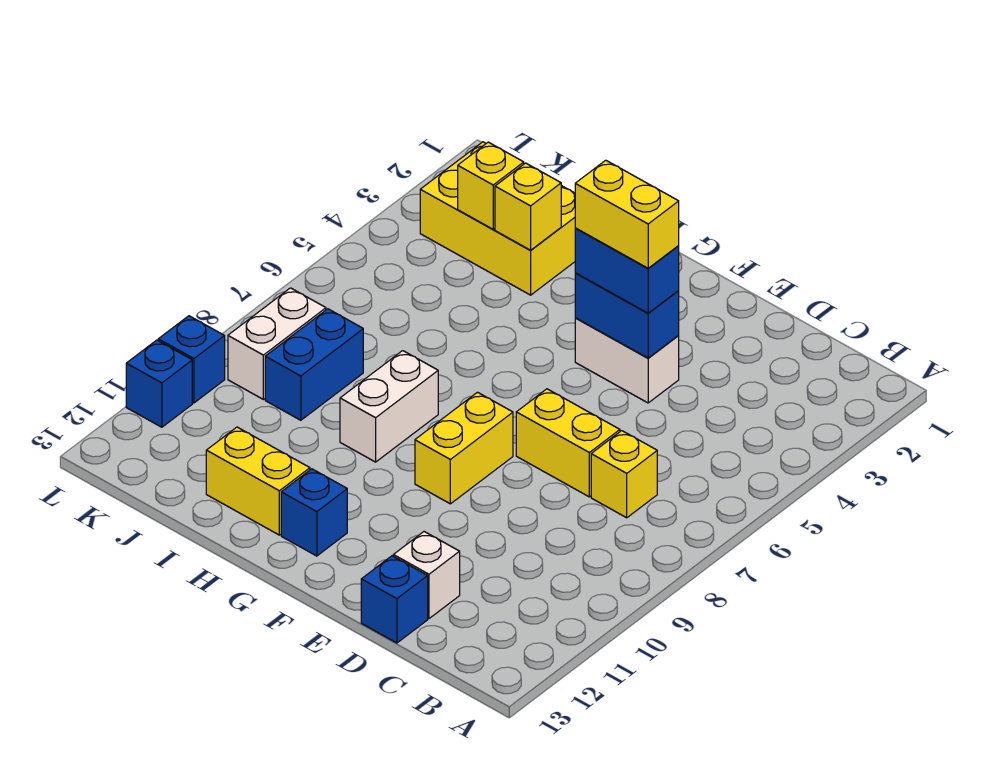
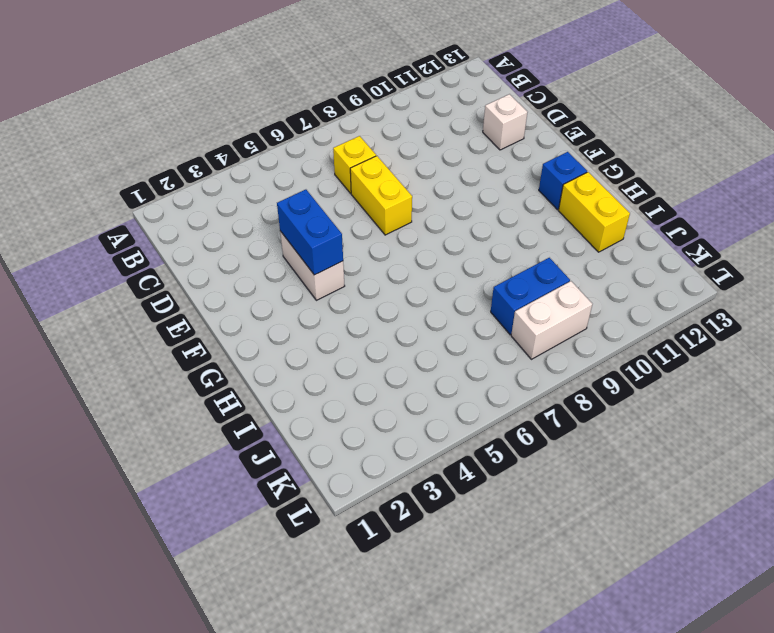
none -> blue brick D13 level 1
none -> yellow brick F8:F9 level 1
none -> white brick H8:H9 level 1

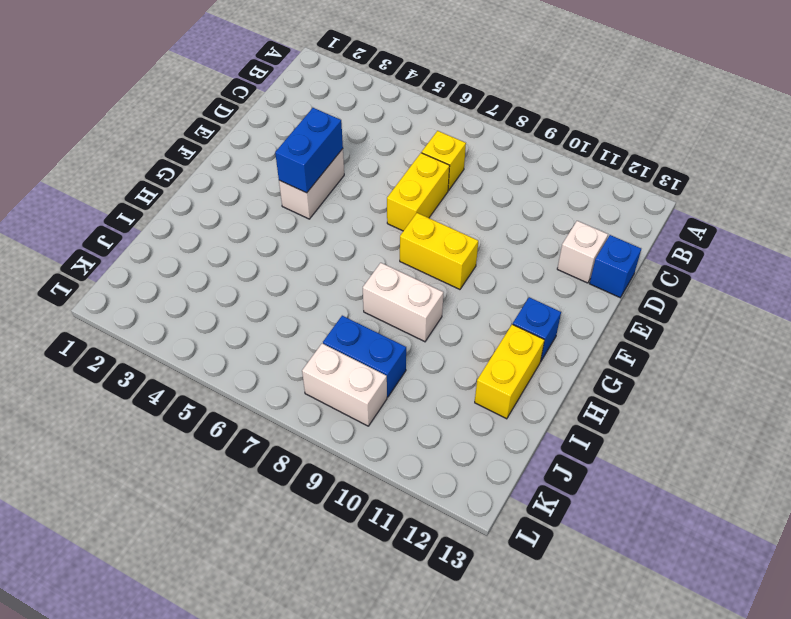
none -> yellow brick I2:K3 level 1
none -> blue brick L10 level 1
none -> blue brick L11 level 1

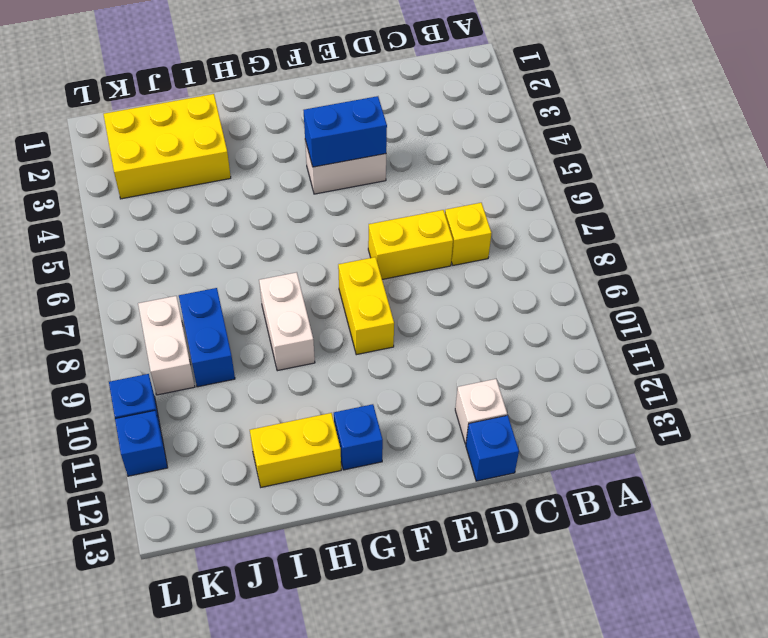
none -> yellow brick I3 level 2
none -> yellow brick J3 level 2
none -> blue brick E4:F4 level 3

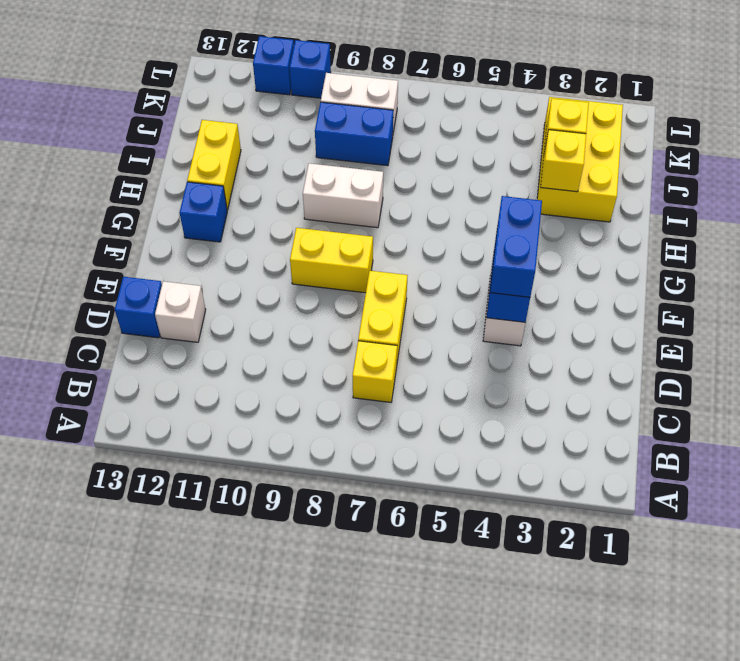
none -> yellow brick E4:F4 level 4

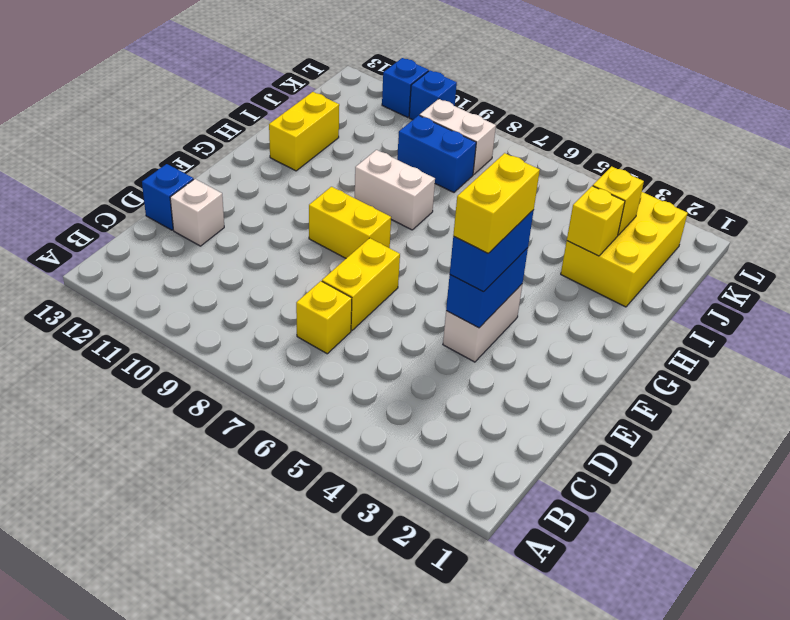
none -> blue brick G12 level 1

